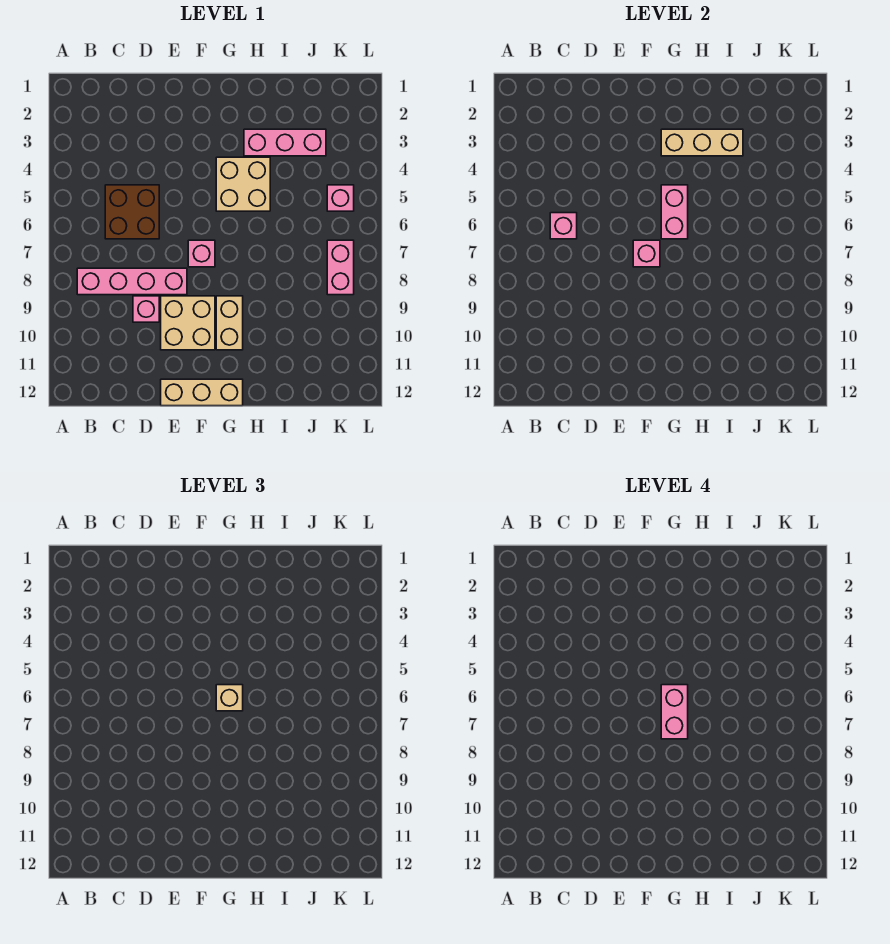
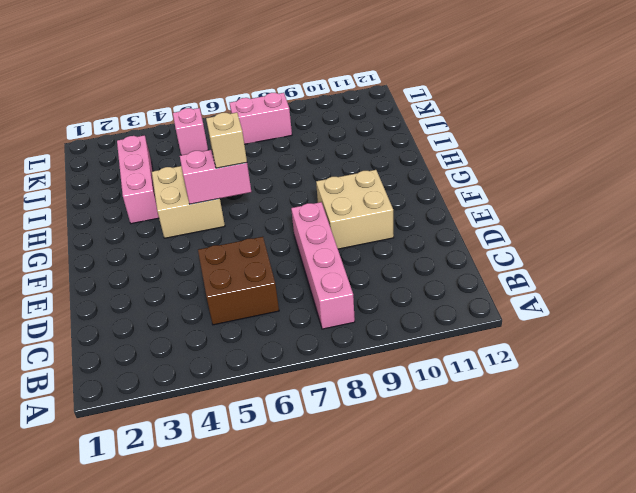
none -> pink brick D9 level 1
none -> tan brick E12:G12 level 1
none -> pink brick F7 level 1

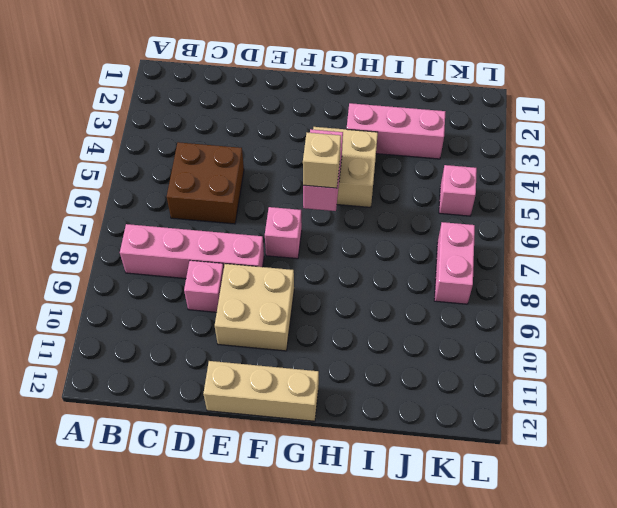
none -> tan brick G9:G10 level 1
none -> pink brick C6 level 2
none -> pink brick F7 level 2

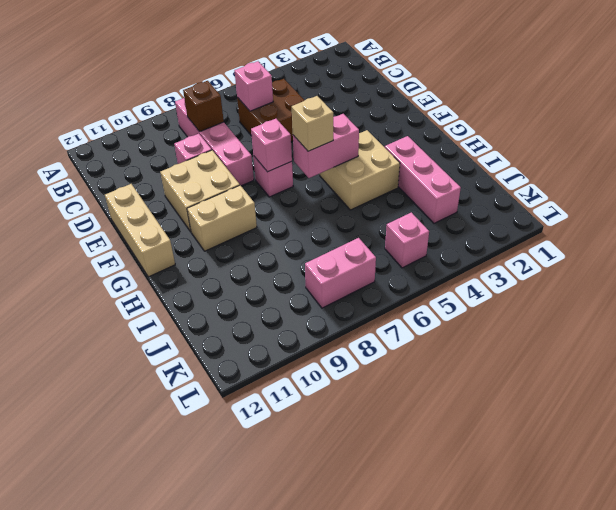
brown brick C8 level 2 -> none
none -> tan brick G3:I3 level 2
none -> pink brick G6:G7 level 4

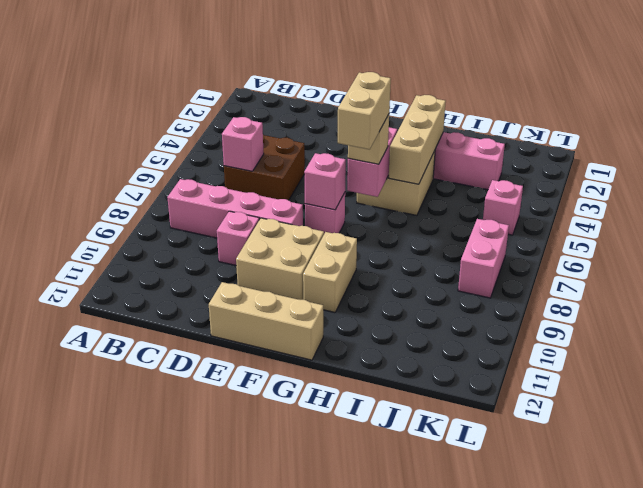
tan brick G6:G7 level 4 -> pink brick G6:G7 level 4
tan brick H3:H5 level 2 -> tan brick G3:I3 level 2

